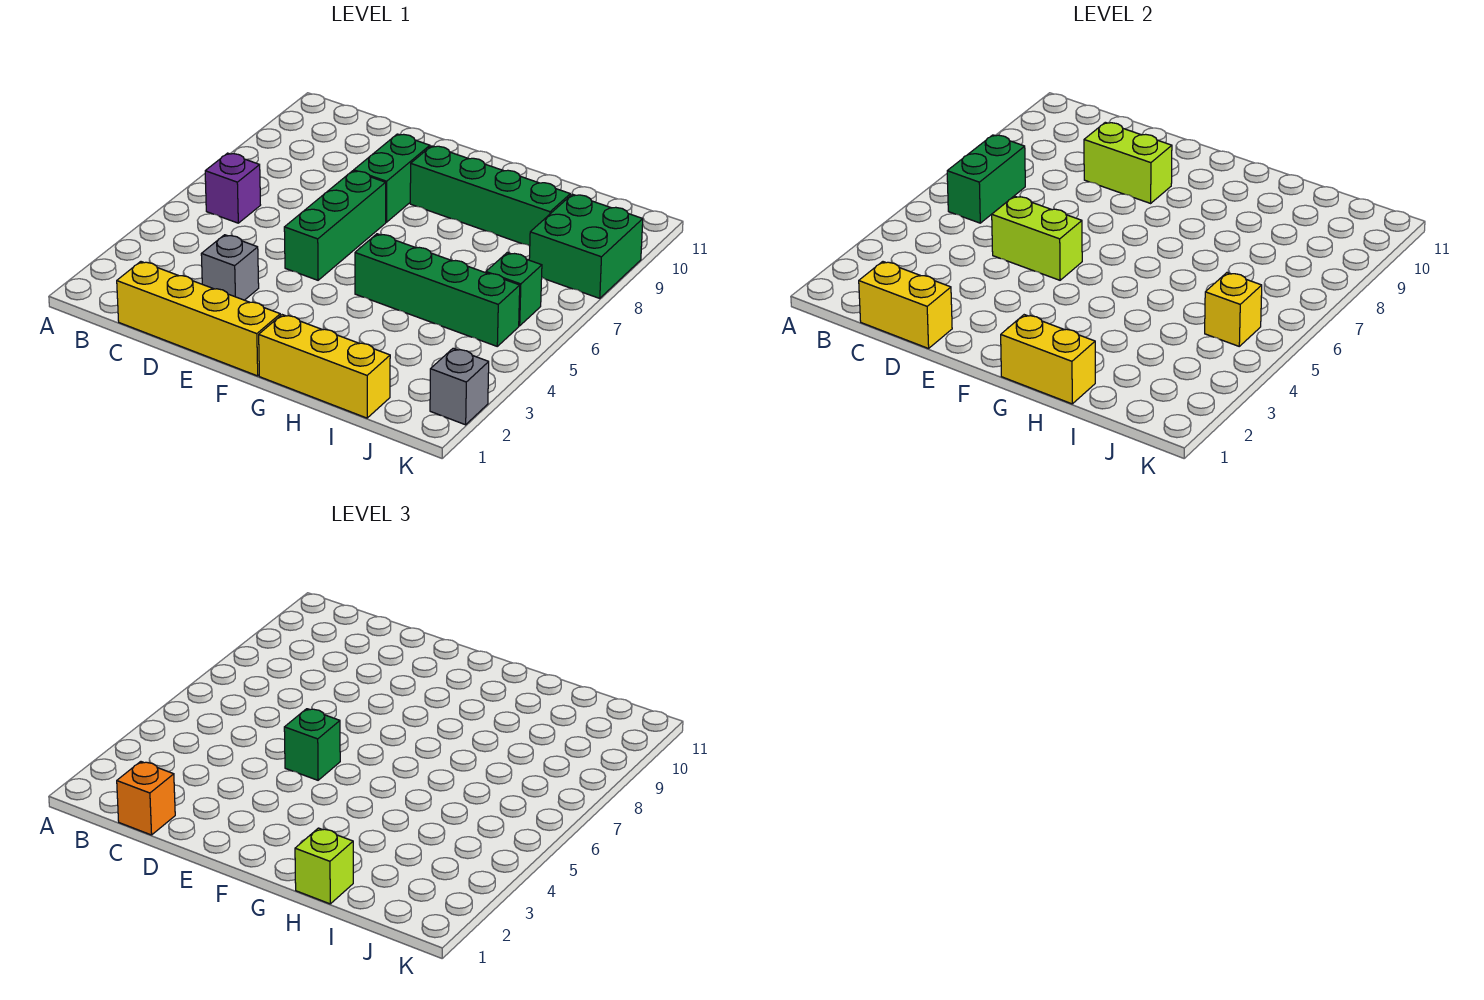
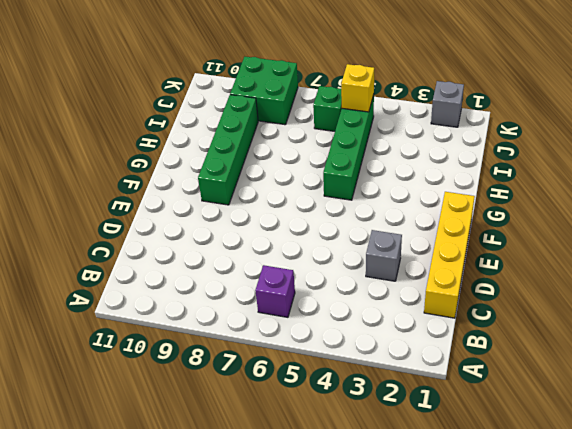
none -> green brick E5:E7 level 1
none -> green brick E8:E9 level 1
none -> yellow brick G1:I1 level 1

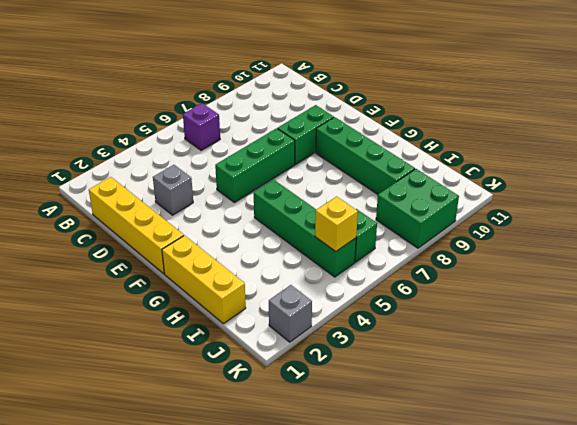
none -> green brick B6:B7 level 2
none -> yellow brick C1:D1 level 2
none -> lime brick D5:E5 level 2

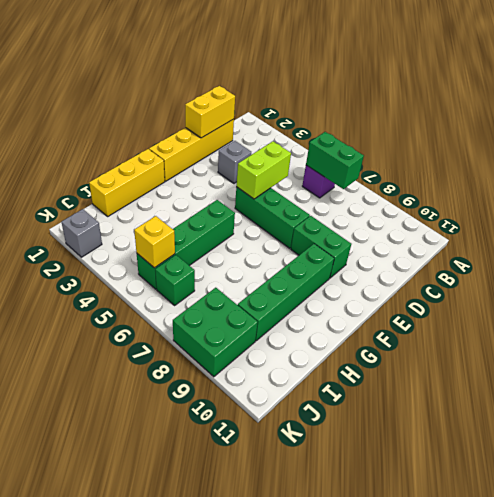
none -> lime brick D9:E9 level 2
none -> yellow brick G1:H1 level 2
none -> orange brick C1 level 3

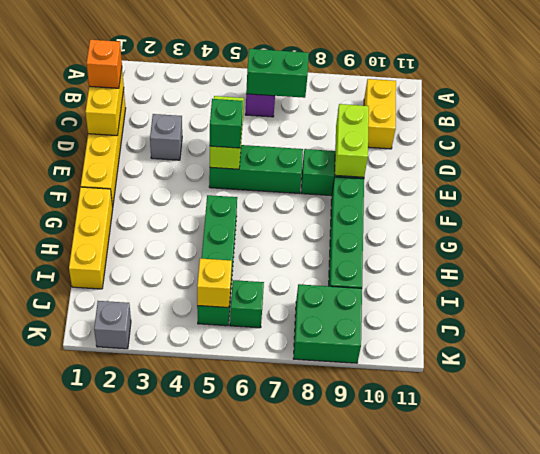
yellow brick B10:C10 level 1 -> yellow brick G1:H1 level 2
none -> lime brick H1 level 3

